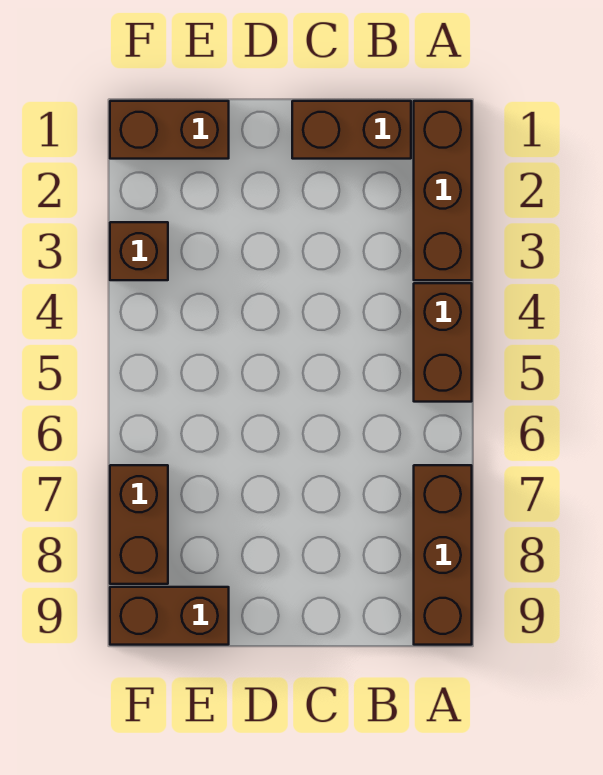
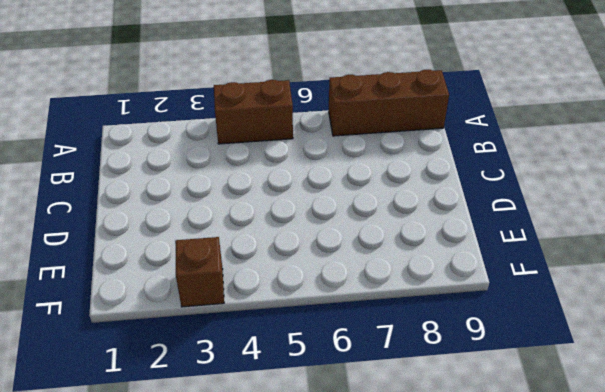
none -> brown brick A1:A3 level 1
none -> brown brick B1:C1 level 1

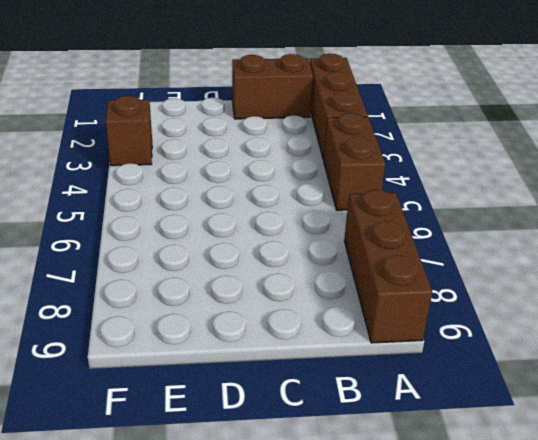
none -> brown brick E1:F1 level 1
none -> brown brick E9:F9 level 1

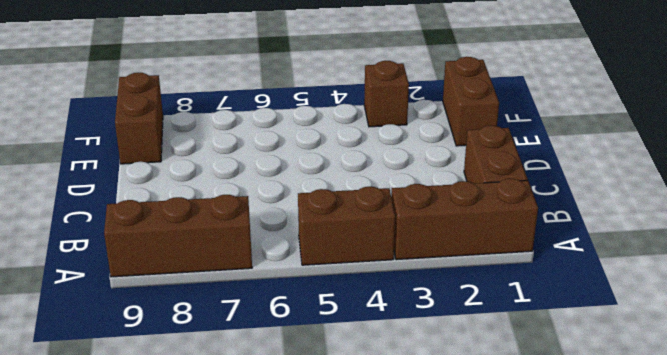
none -> brown brick F7:F8 level 1

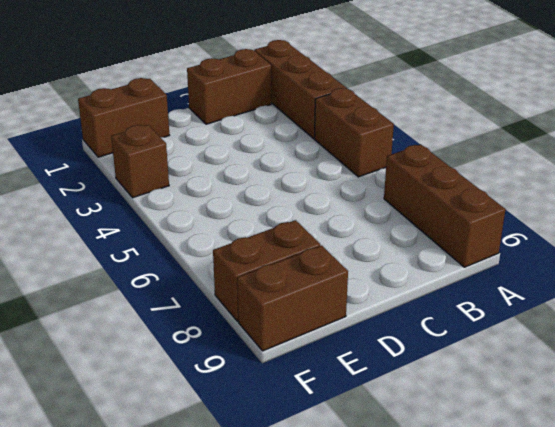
brown brick E8:F8 level 1 -> brown brick F7:F8 level 1

